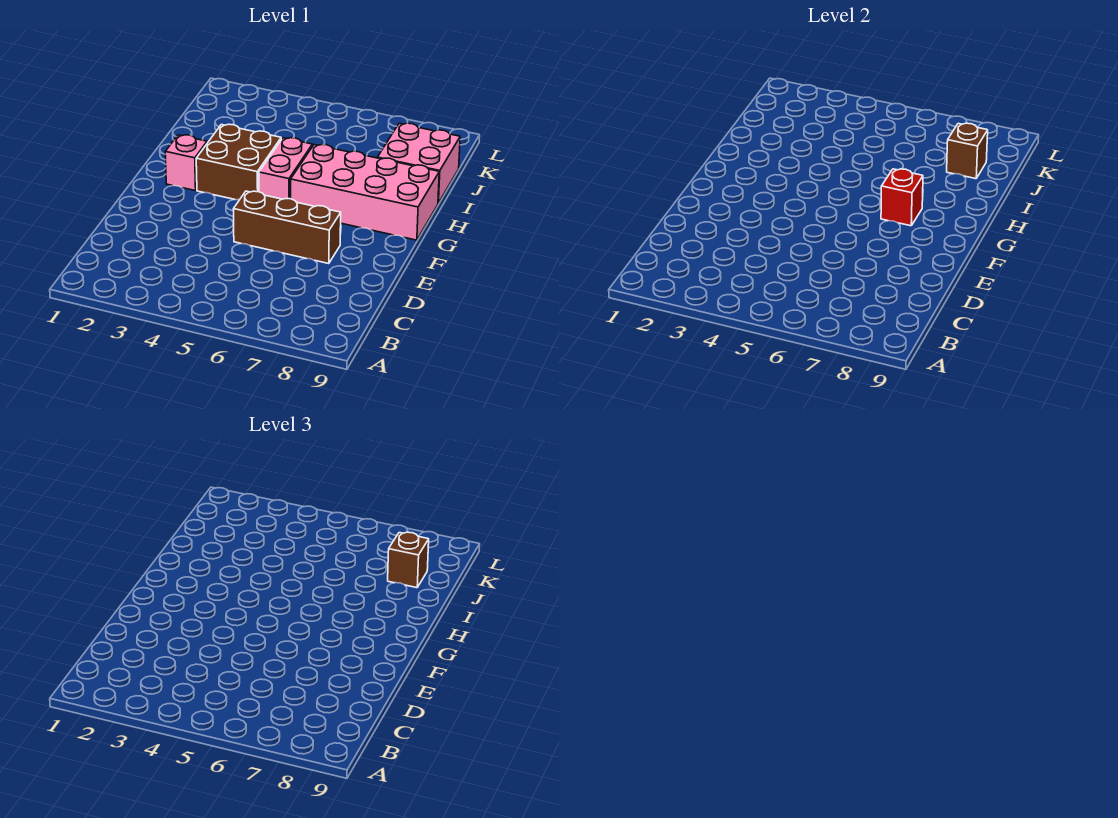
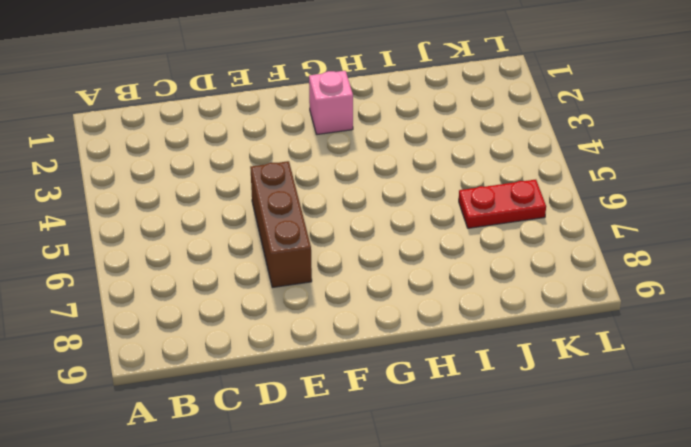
red plate J6:K6 level 1 -> none
none -> brown brick G3:H4 level 1
none -> pink brick G5:H5 level 1

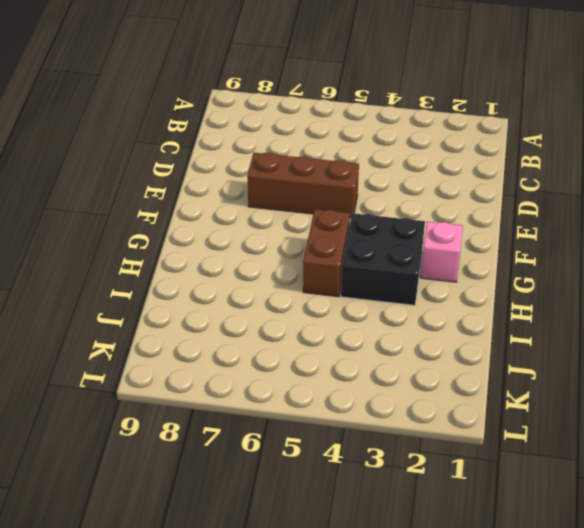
black brick G3:H4 level 1 -> brown brick G3:H4 level 1
brown brick G5:H5 level 1 -> pink brick G5:H5 level 1
none -> pink brick G6:H9 level 1
none -> pink brick I8:J9 level 1

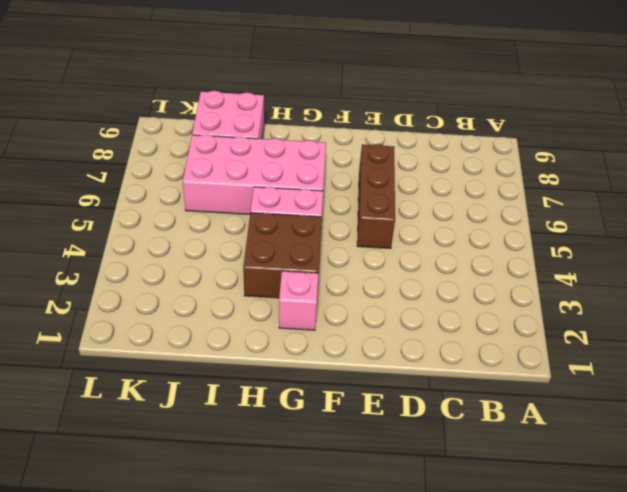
pink brick G6:J7 level 1 -> pink brick G6:H9 level 1
none -> red brick G7 level 2
none -> brown brick J8 level 2

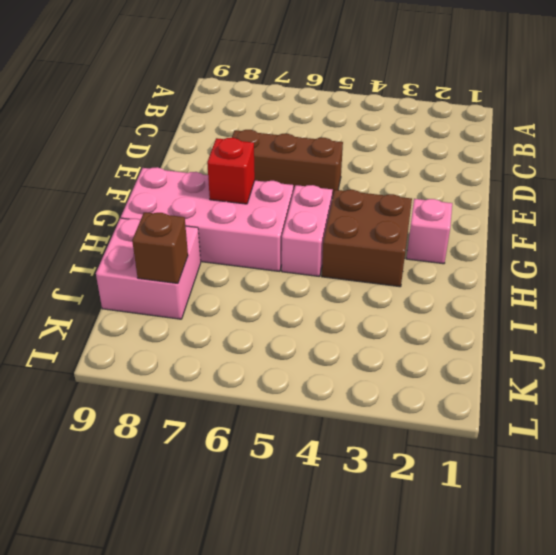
none -> brown brick J8 level 3

